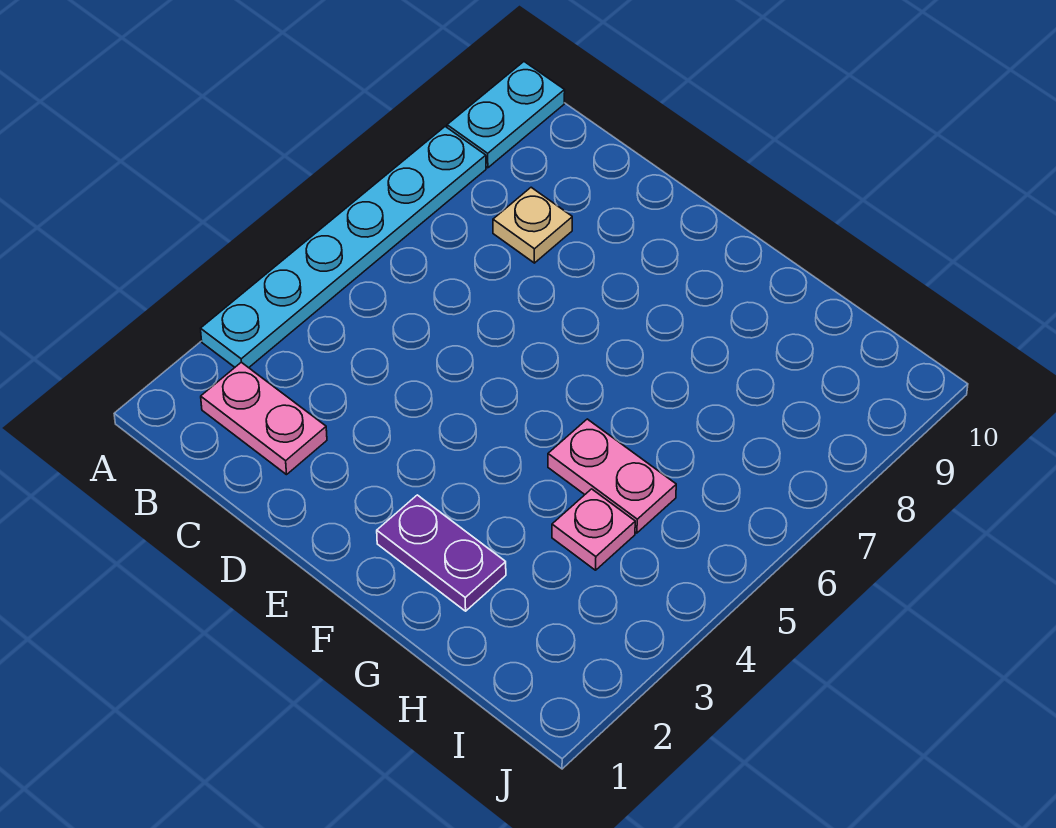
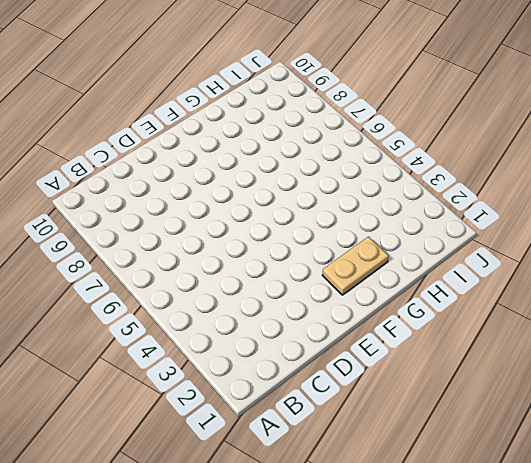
tan plate F2:G2 level 1 -> purple plate F2:G2 level 1
none -> cyan plate A3:A8 level 1
none -> cyan plate A9:A10 level 1

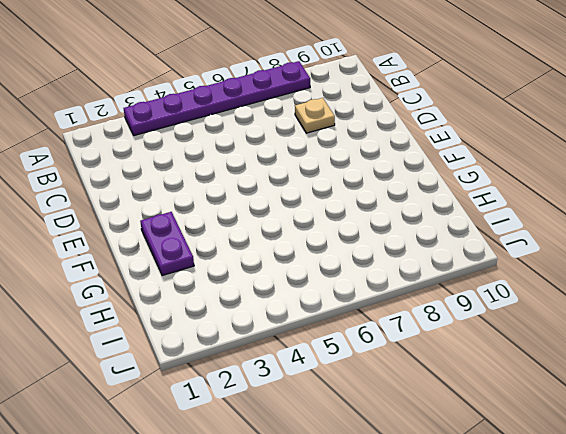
purple plate A3:A8 level 1 -> cyan plate A3:A8 level 1
none -> cyan plate A9:A10 level 1
none -> pink plate B2:C2 level 1

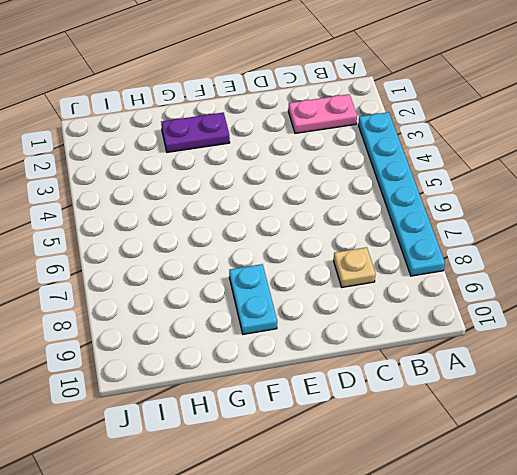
cyan plate F8:F9 level 1 -> cyan plate A9:A10 level 1
none -> pink plate G5:H5 level 1
none -> pink plate H4 level 1

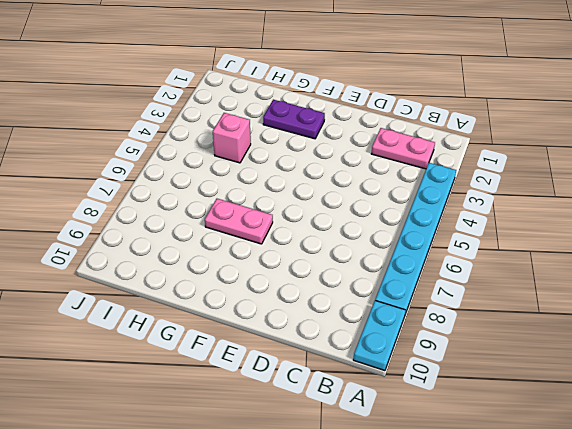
pink plate F7:G7 level 1 -> pink plate G5:H5 level 1
pink brick H4 level 1 -> pink plate H4 level 1
none -> tan plate C8 level 1

